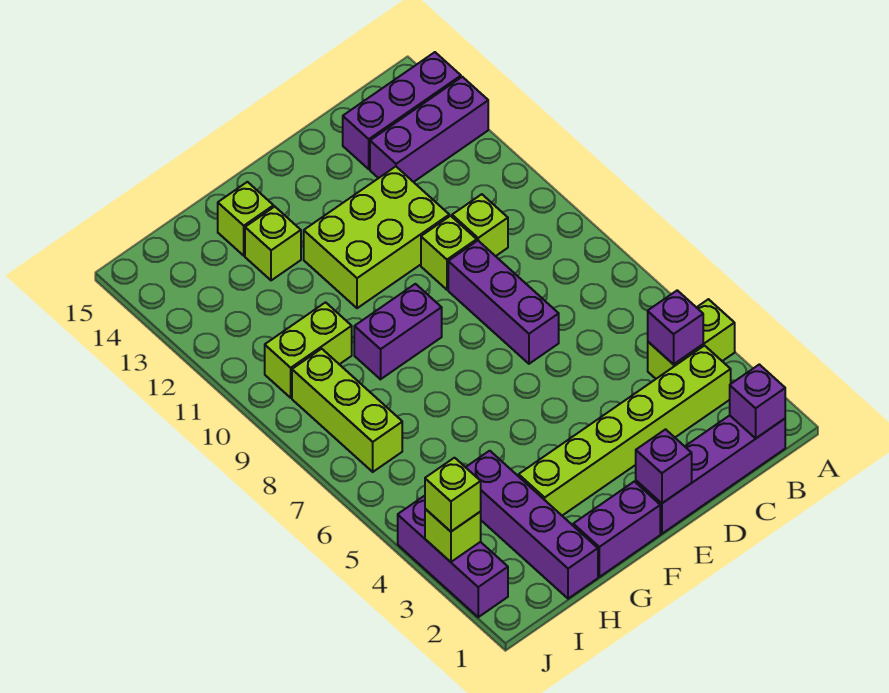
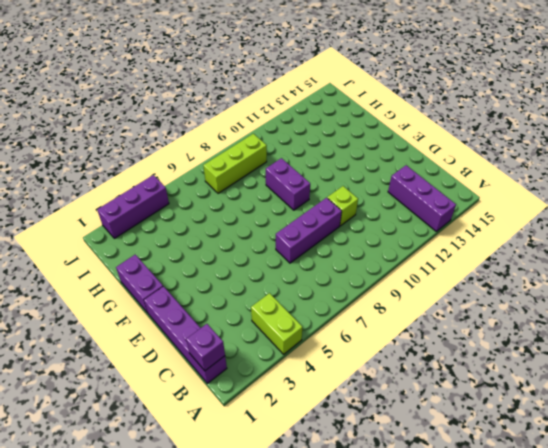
none -> purple brick A14:C14 level 1
none -> lime brick B3:G3 level 1
none -> lime brick C10 level 1

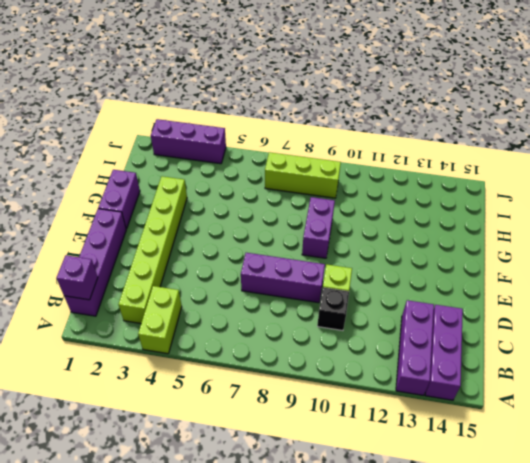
black brick C10 level 1 -> lime brick C10 level 1
none -> lime brick D11:F12 level 1
none -> lime brick G13 level 1
none -> lime brick G14 level 1

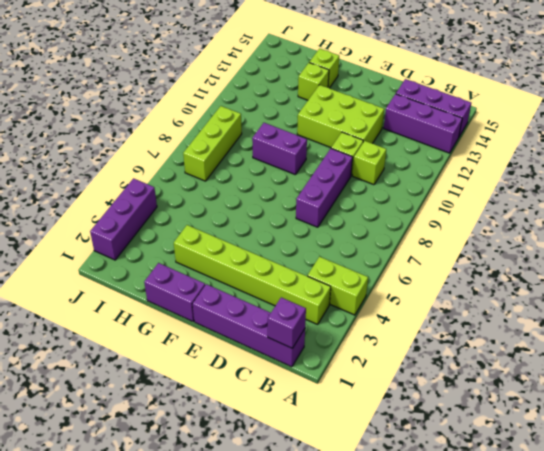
none -> purple brick H1:H4 level 1
none -> lime brick H10:I10 level 1
none -> purple brick B4 level 2

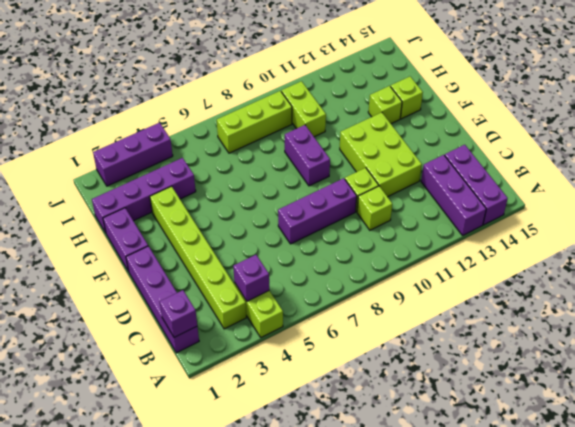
none -> purple brick E1 level 2
none -> lime brick J3 level 2
none -> lime brick J3 level 3

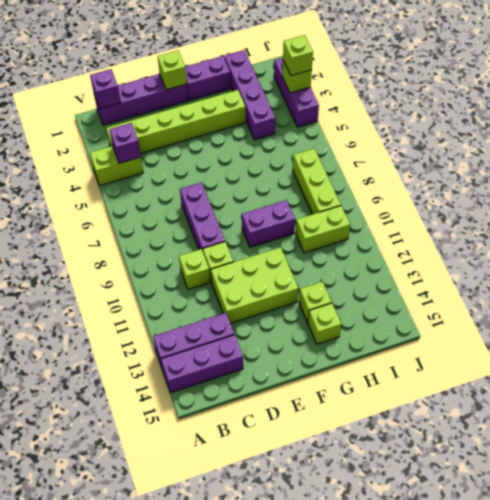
lime brick E1 level 2 -> purple brick E1 level 2

